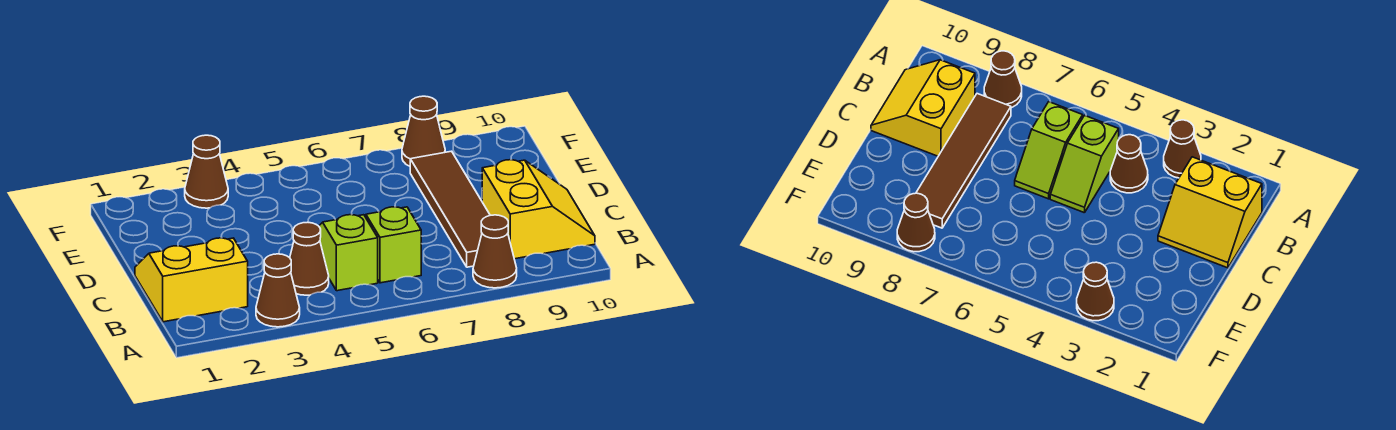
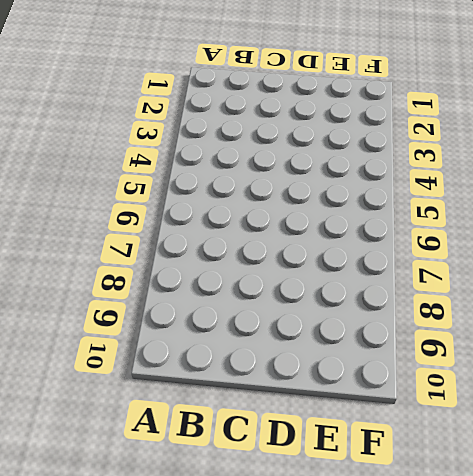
none -> brown cone A3 level 1
none -> brown cone A8 level 1

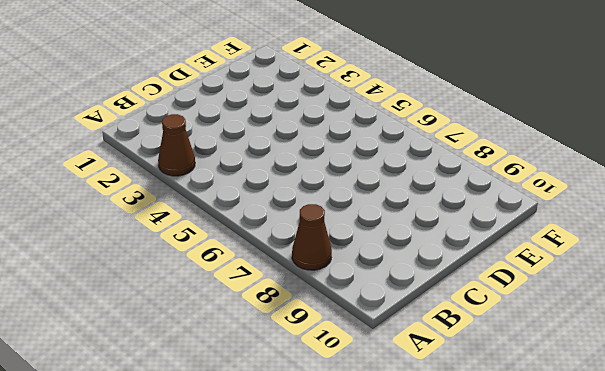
none -> yellow slope B1:C2 level 1 top B
none -> brown cone B4 level 1

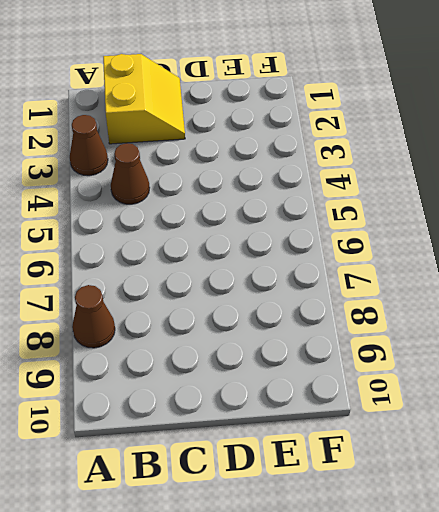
none -> lime slope B5:C5 level 1 top B
none -> lime slope B6:C6 level 1 top B

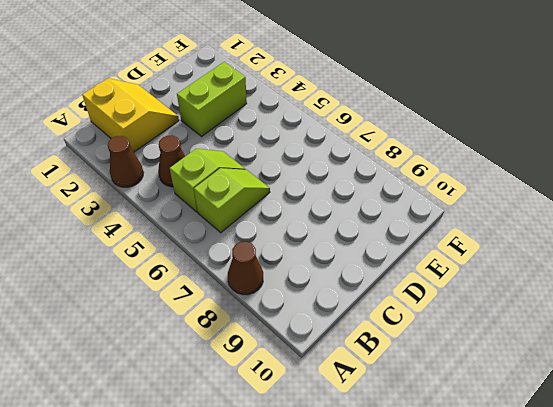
lime brick D3:E3 level 1 -> none
none -> brown tile B8:E8 level 1
none -> yellow slope B9:C10 level 1 top 9

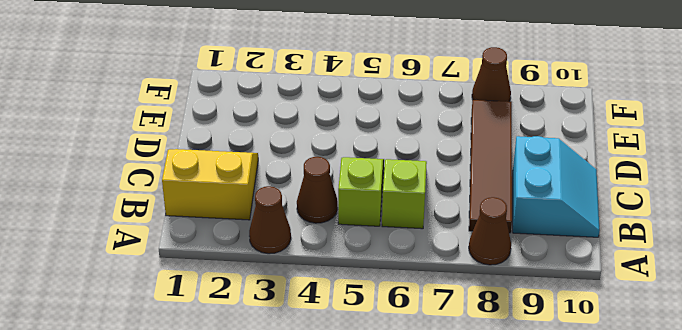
cyan slope B9:C10 level 1 top 9 -> yellow slope B9:C10 level 1 top 9
none -> brown cone F3 level 1

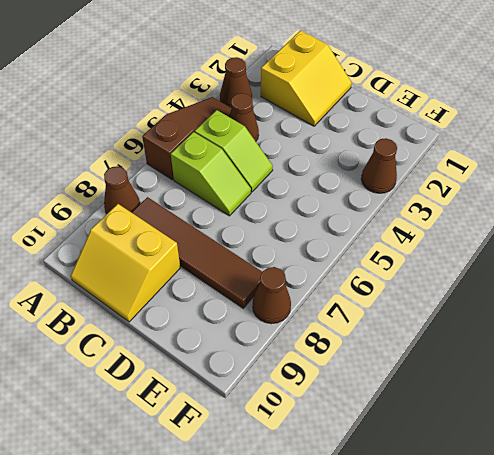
brown slope A4:A6 level 1 top 6 -> none

